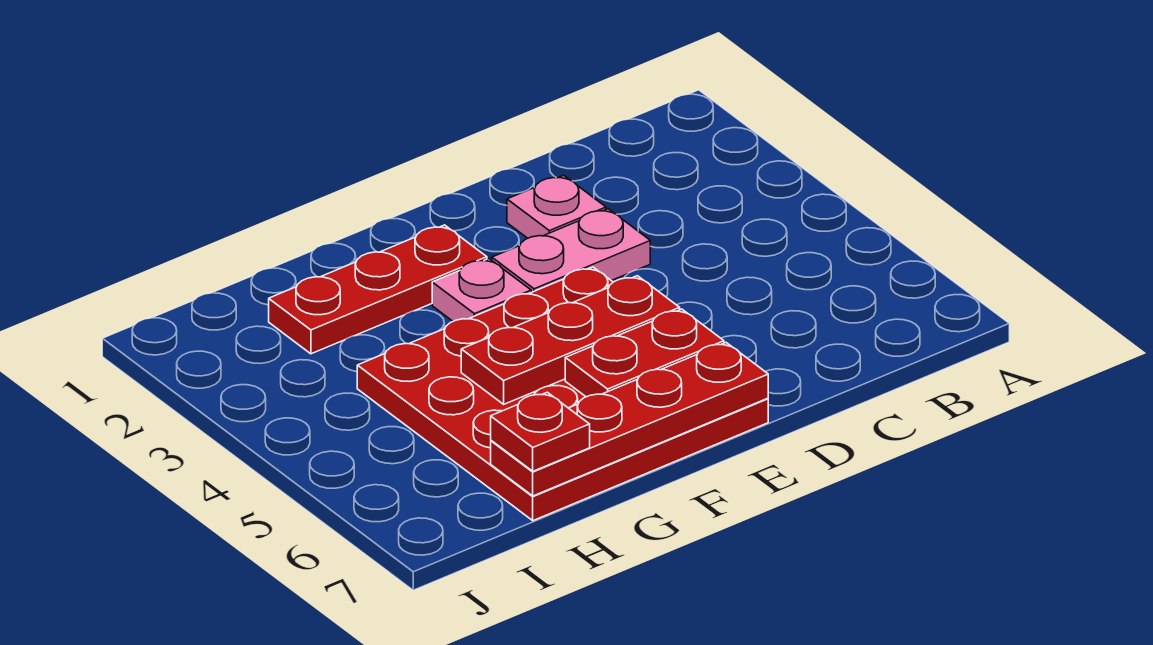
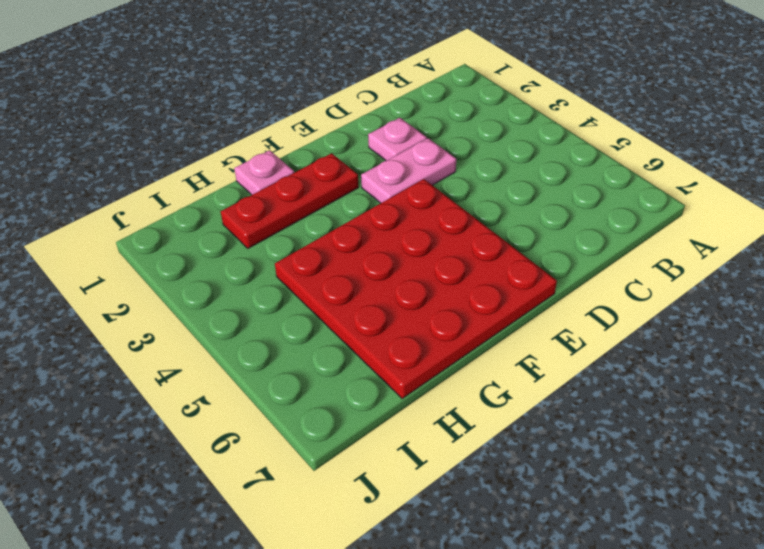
pink plate G1 level 1 -> pink plate F3 level 1
none -> red plate E5:G5 level 2
none -> red plate E6:F6 level 2

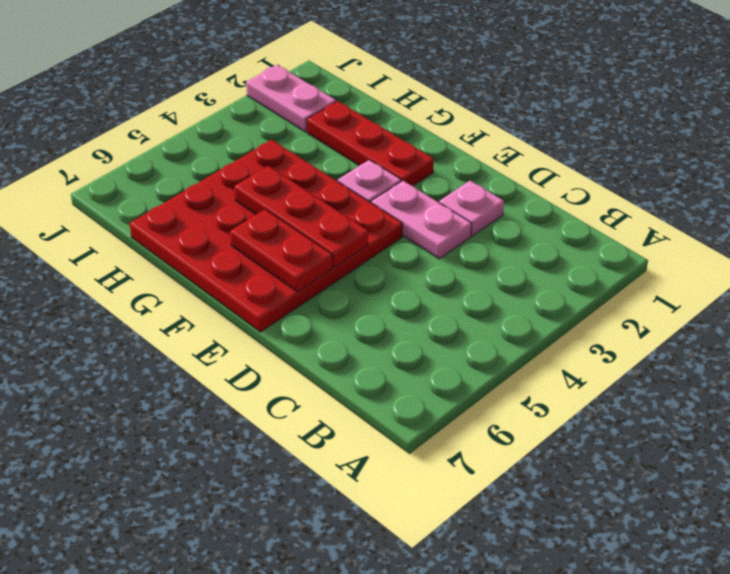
pink plate I2:J2 level 1 -> none
none -> red plate E7:H7 level 2
none -> red plate H7 level 3

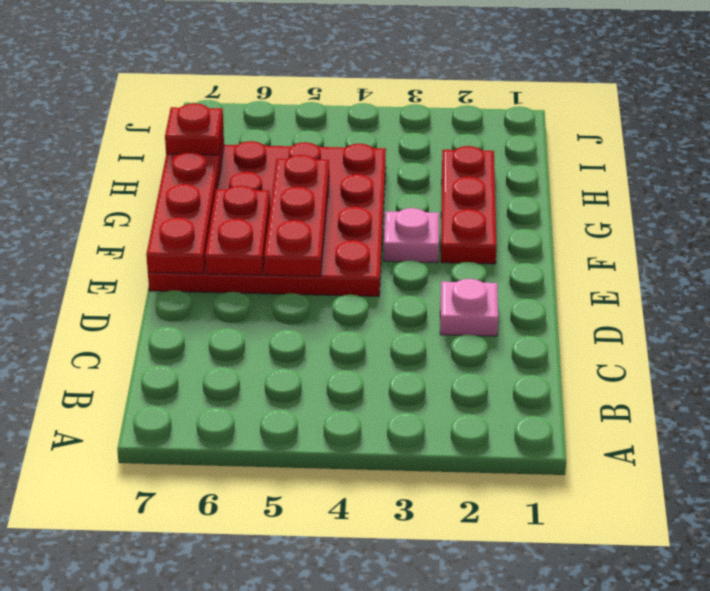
none -> pink plate D3:E3 level 1

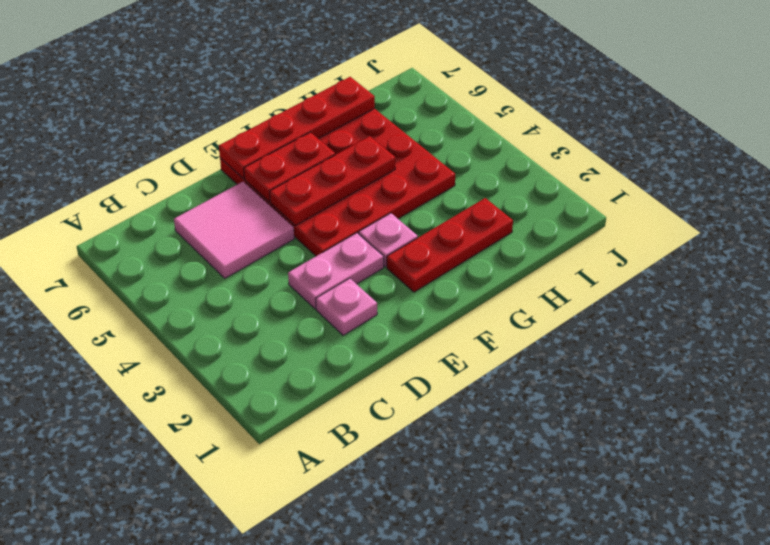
pink tile C5:D6 level 1 -> none
none -> red plate H7 level 3

